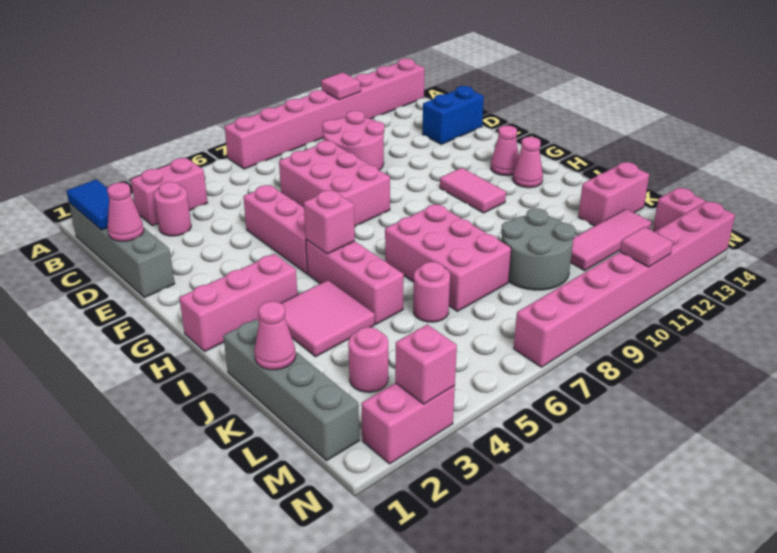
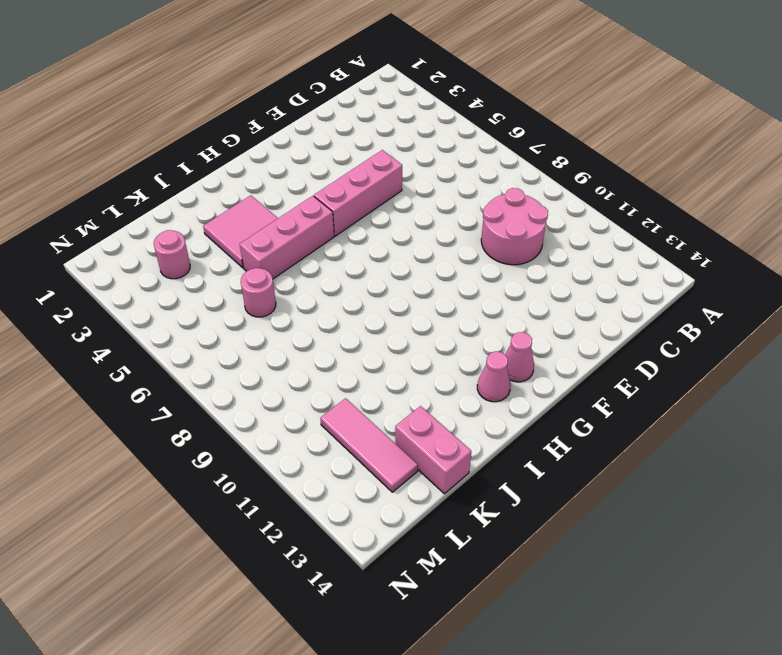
none -> pink brick A7:A14 level 1
none -> grey brick B1:E1 level 1
none -> pink brick B3:B4 level 1
none -> pink round brick C3 level 1

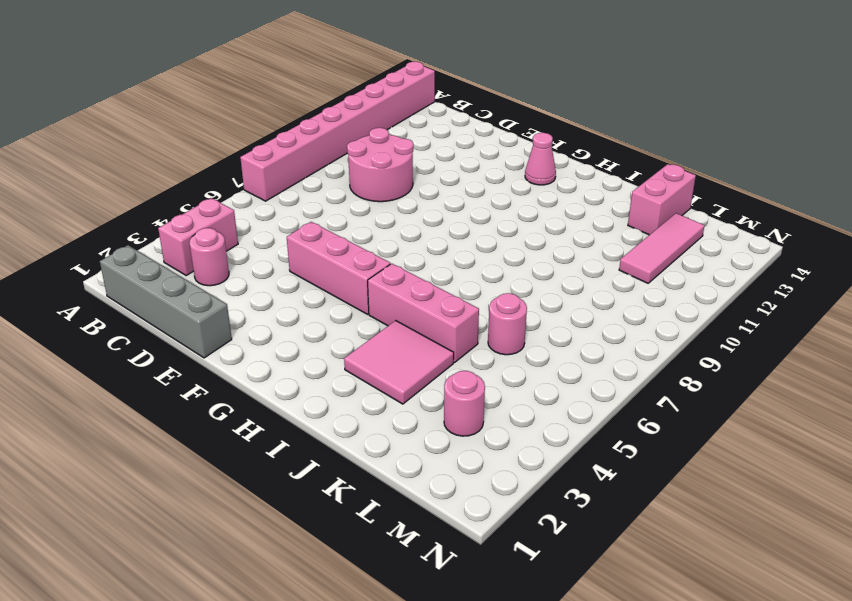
none -> pink brick D7:F8 level 1
none -> blue brick D13:D14 level 1
none -> pink tile G11:H11 level 1
none -> pink brick H1:H3 level 1

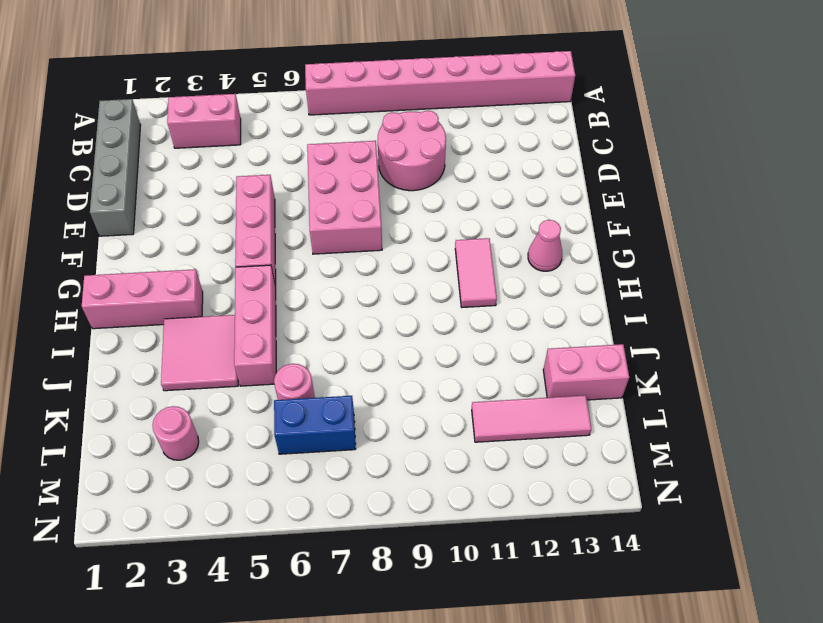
blue brick L6:L7 level 1 -> blue brick D13:D14 level 1
none -> pink round brick C3 level 1
none -> pink cone H13 level 1
none -> pink brick I7:K8 level 1
none -> grey brick J1:M1 level 1

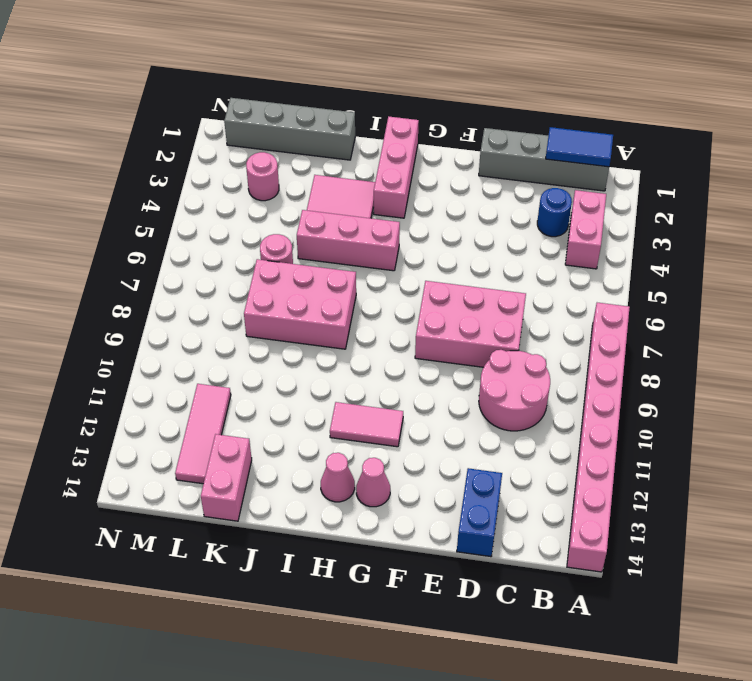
blue round brick C3 level 1 -> pink round brick C3 level 1
none -> pink brick E5:G5 level 1
none -> grey round brick K9:L10 level 1
none -> pink brick M14 level 1
none -> pink brick N2:N3 level 1

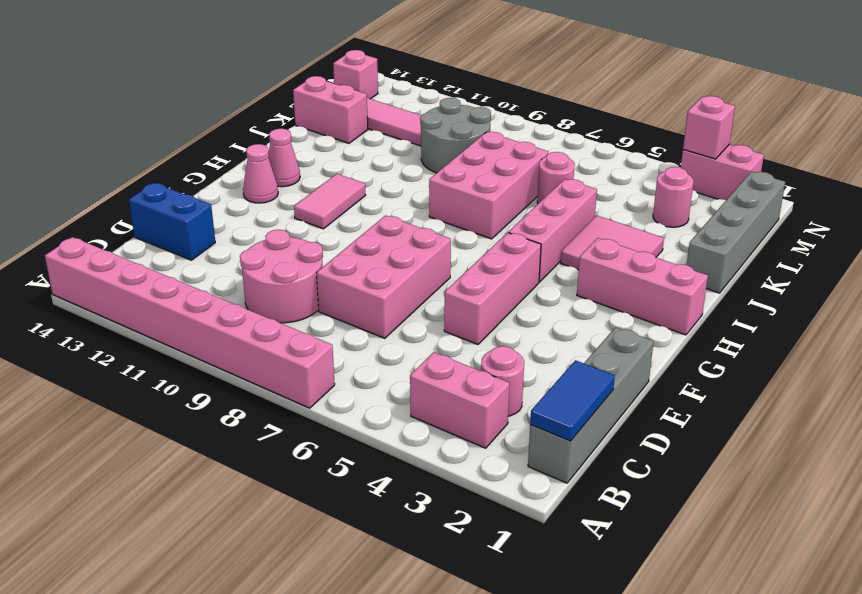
none -> pink brick N7:N14 level 1
none -> pink tile A11 level 2
none -> pink cone D1 level 2
none -> pink brick H5 level 2

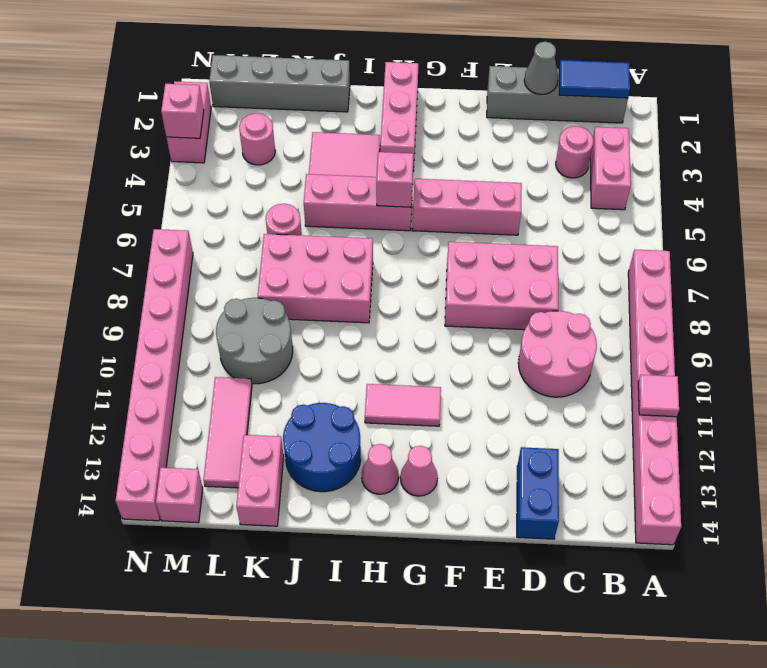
grey cone D1 level 2 -> pink cone D1 level 2
blue round brick I12:J13 level 1 -> none
none -> pink cone K1 level 2
none -> pink tile N11 level 2

